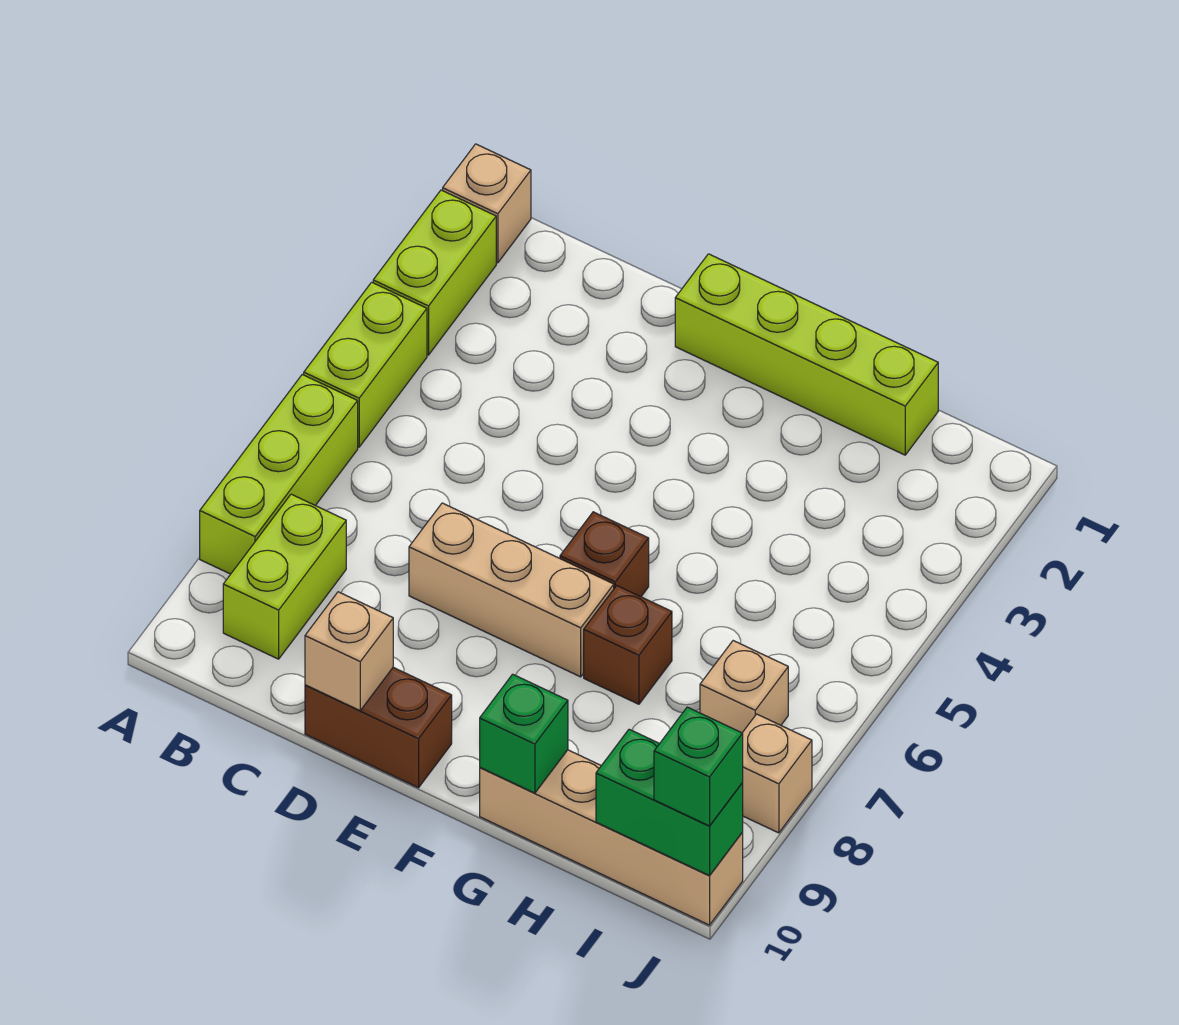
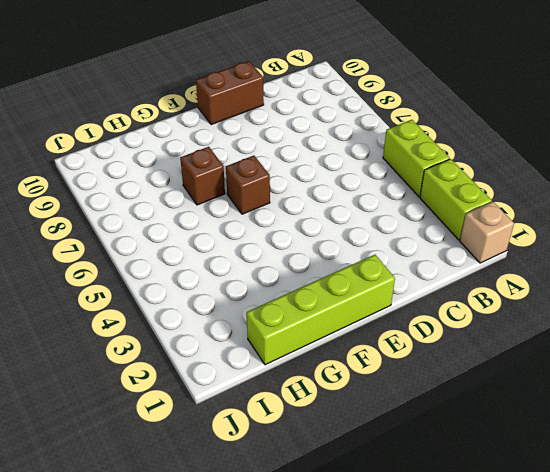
none -> lime brick A6:A8 level 1
none -> lime brick B8:B9 level 1
none -> tan brick D7:F7 level 1

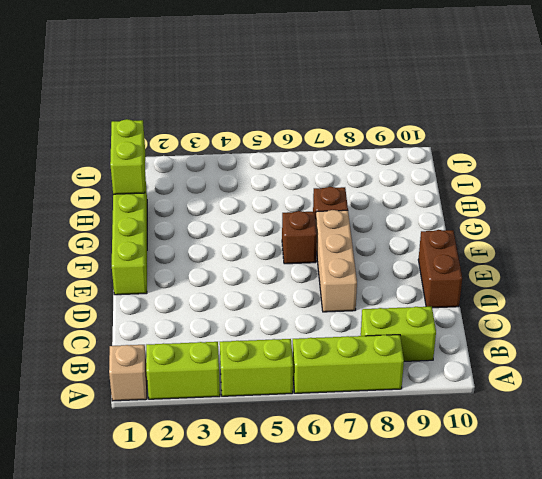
lime brick H1:I1 level 2 -> none
none -> tan brick G10:J10 level 1
none -> tan brick I7 level 1
none -> tan brick J8 level 1

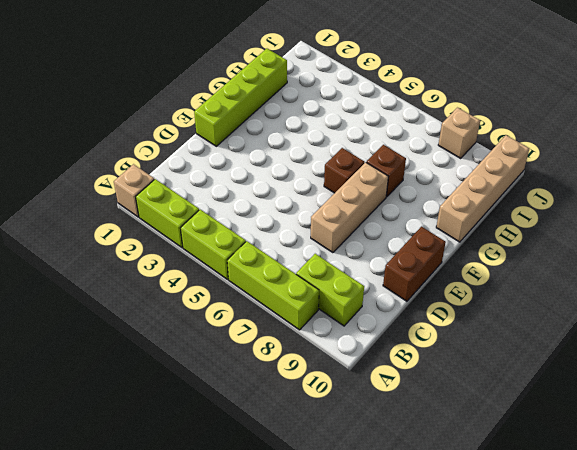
none -> tan brick I7 level 1
none -> tan brick D10 level 2
none -> green brick G10 level 2

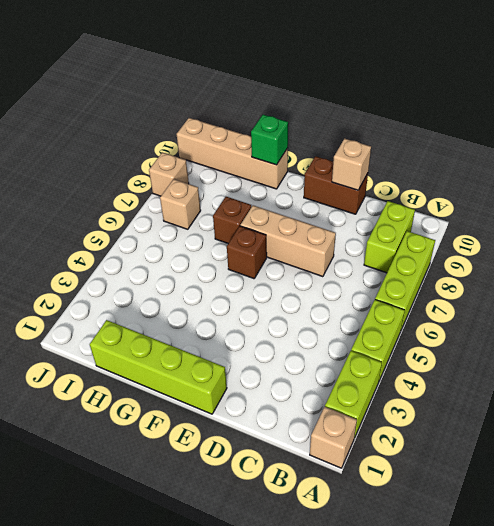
none -> green brick I10:J10 level 2
none -> green brick J10 level 3

